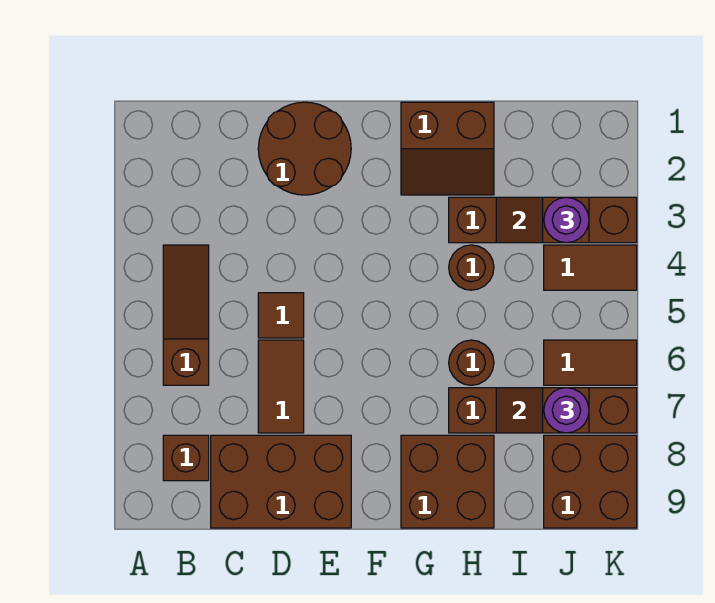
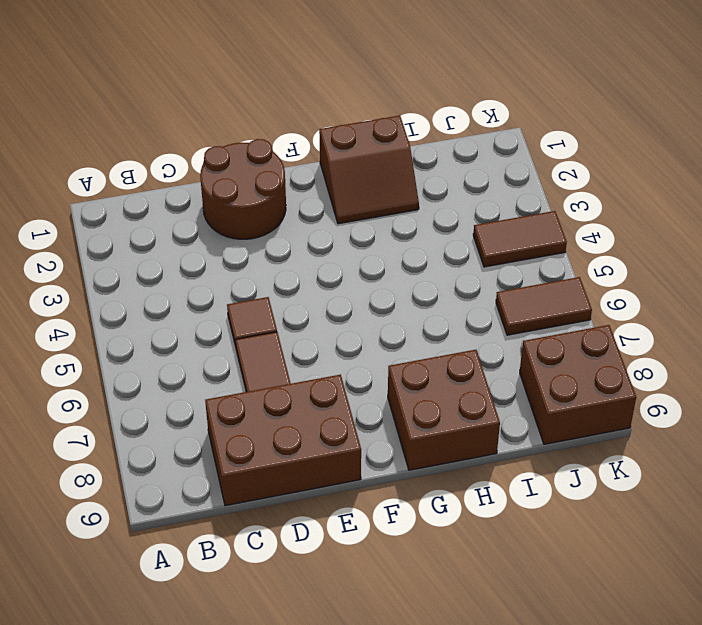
none -> brown slope B4:B6 level 1 top 6
none -> brown brick B8 level 1
none -> brown brick H3:K3 level 1

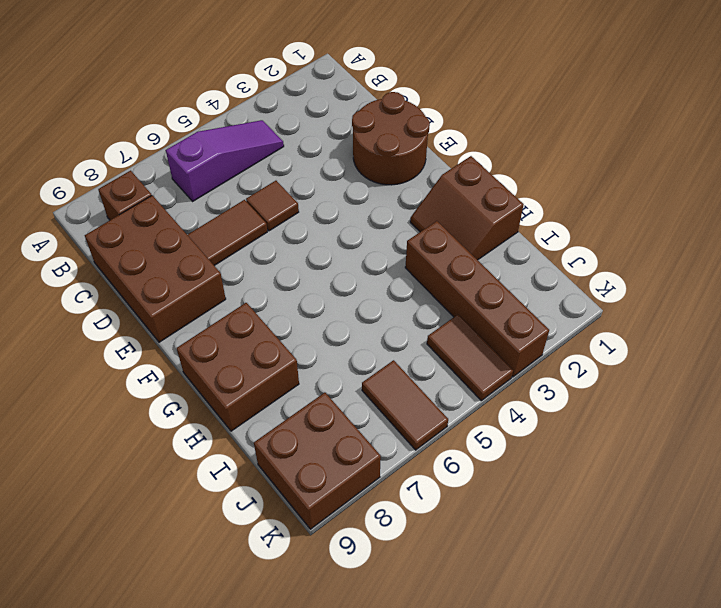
purple slope B4:B6 level 1 top 6 -> brown slope B4:B6 level 1 top 6
none -> brown round brick H4 level 1
none -> brown round brick H6 level 1
none -> brown brick H7:K7 level 1

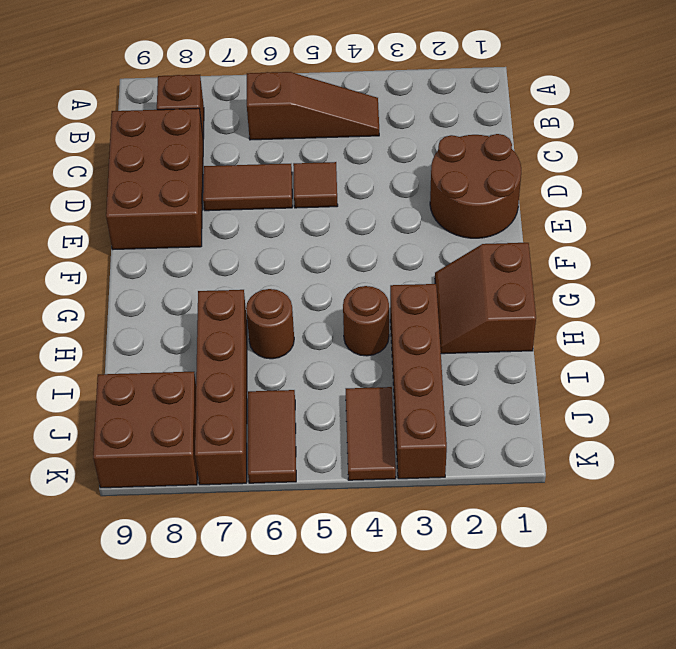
none -> brown brick G8:H9 level 1
none -> brown slope I3:J3 level 2 top J
none -> brown slope I7:J7 level 2 top J

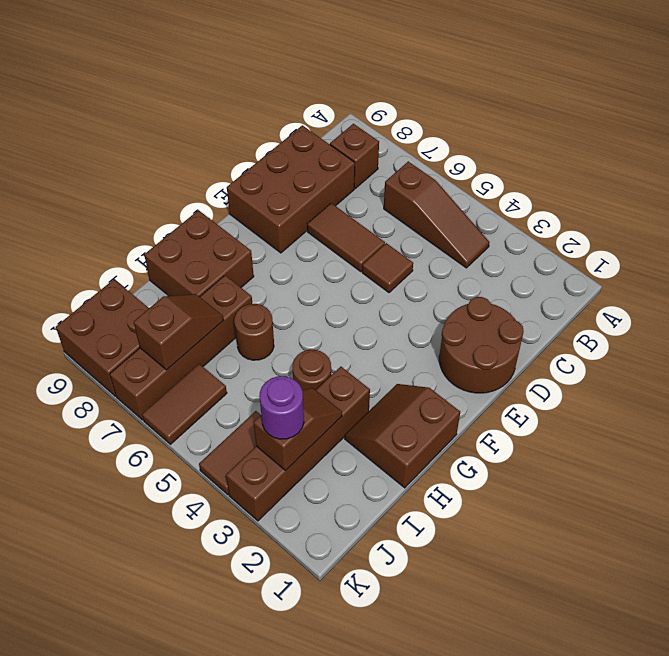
none -> purple round brick J7 level 3

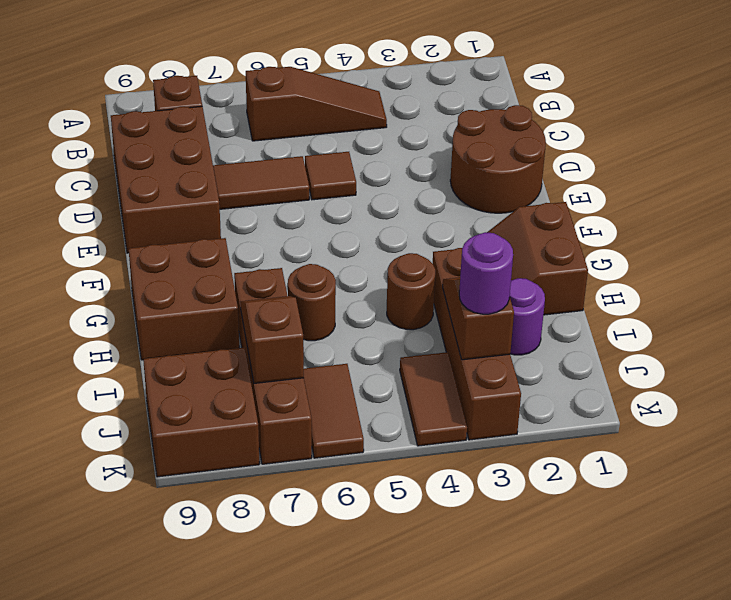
purple round brick I2 level 1 -> purple round brick J7 level 3

